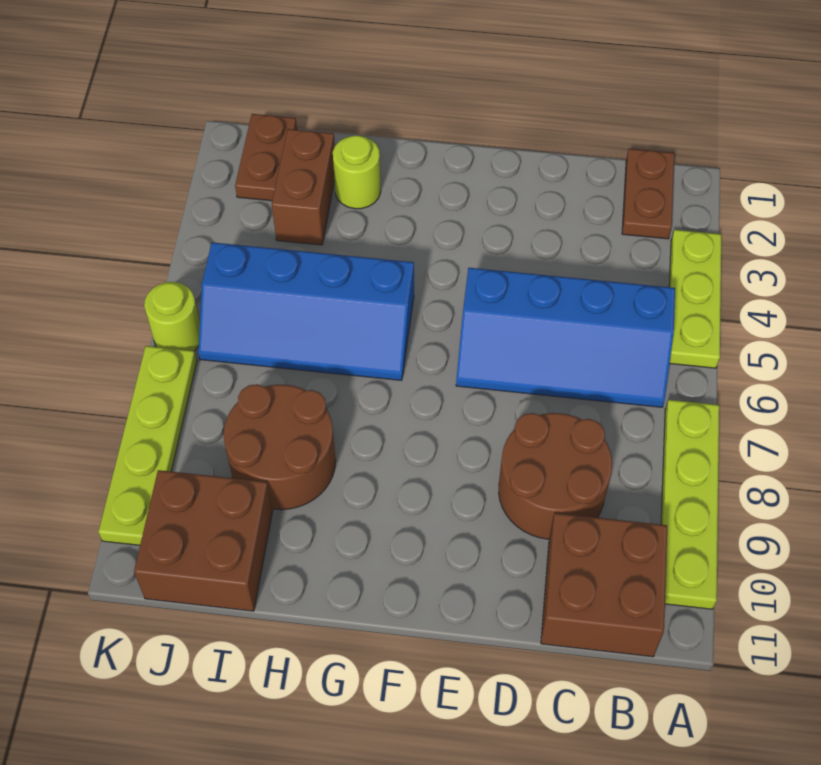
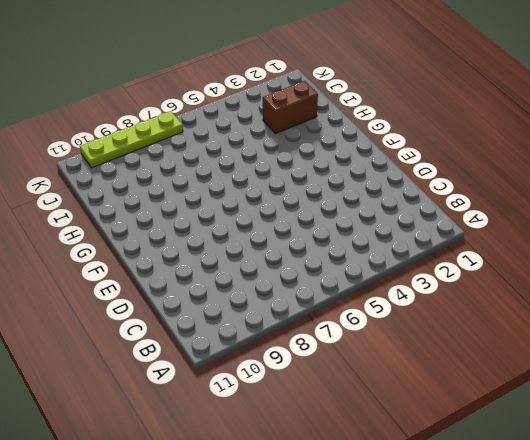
none -> lime plate A3:A5 level 1
none -> lime plate A7:A10 level 1
none -> brown plate B1:B2 level 1

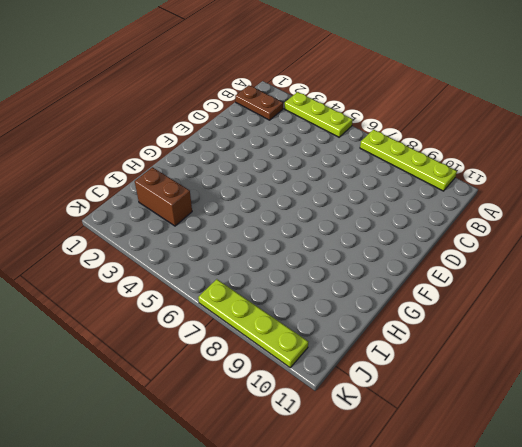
none -> blue slope B5:E6 level 1 top 5
none -> brown brick B10:C11 level 1
none -> brown round brick C8:D9 level 1

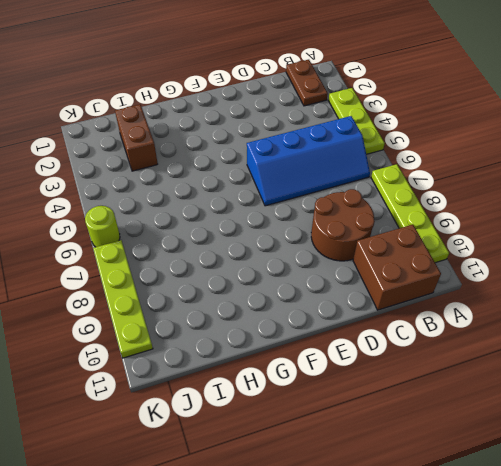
none -> blue slope G5:J6 level 1 top 5
none -> lime round brick H2 level 1
none -> brown round brick H8:I9 level 1

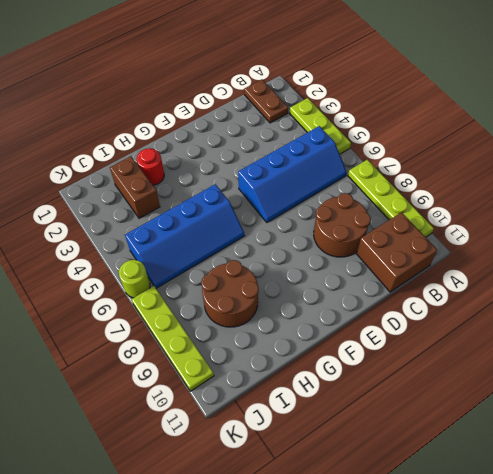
red round brick H2 level 1 -> lime round brick H2 level 1
none -> brown brick I10:J11 level 1
none -> brown plate J1:J2 level 1

